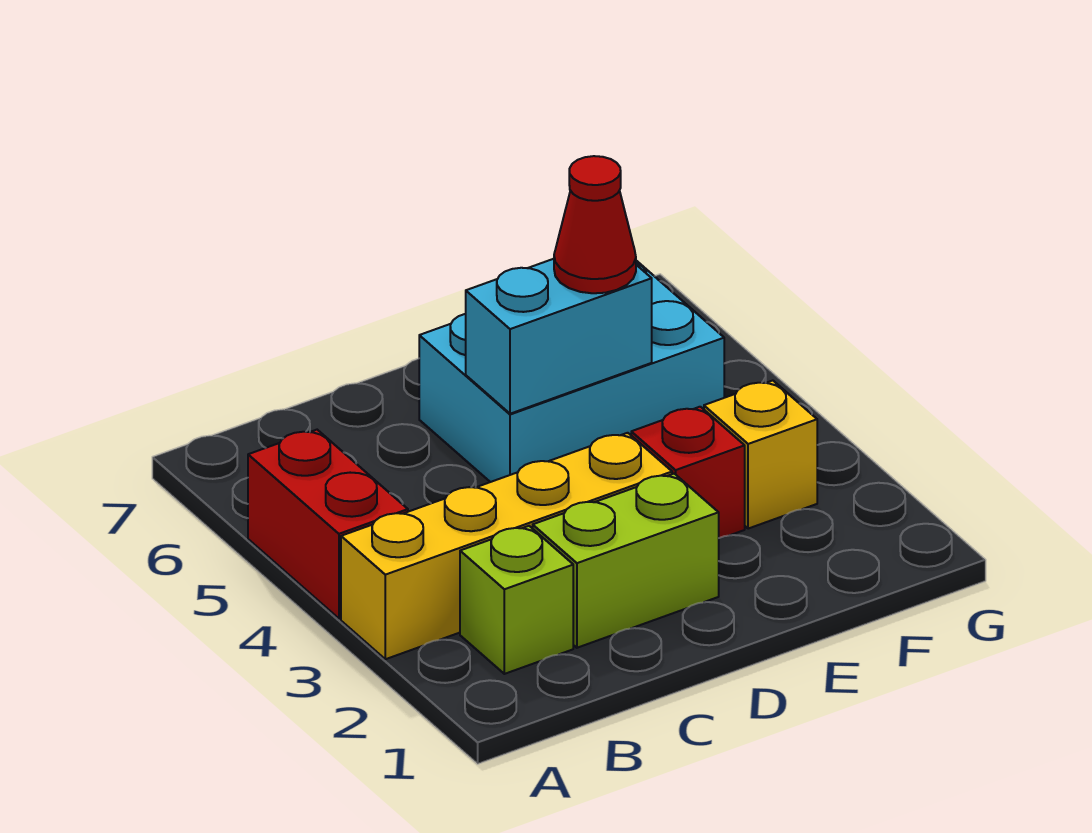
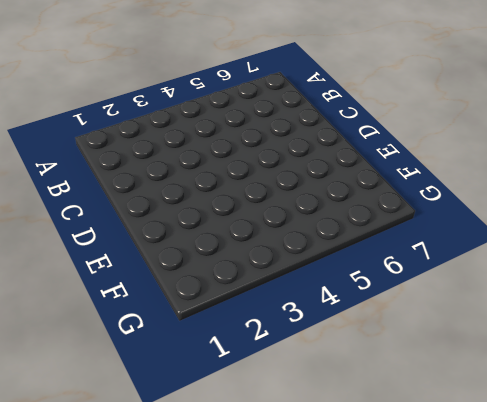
none -> yellow brick A3:D3 level 1
none -> red brick A4:A5 level 1

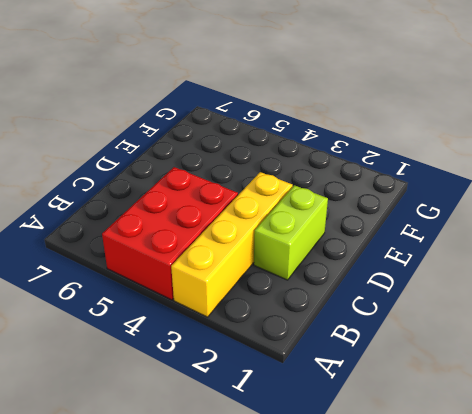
red brick A4:C5 level 1 -> red brick A4:A5 level 1
none -> lime brick B2 level 1
none -> cyan brick D5:F6 level 1

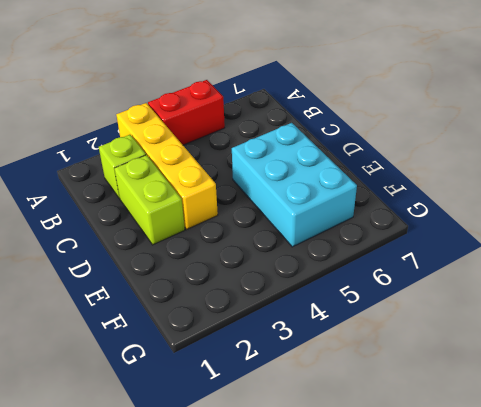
none -> red brick E3 level 1
none -> yellow brick F3 level 1

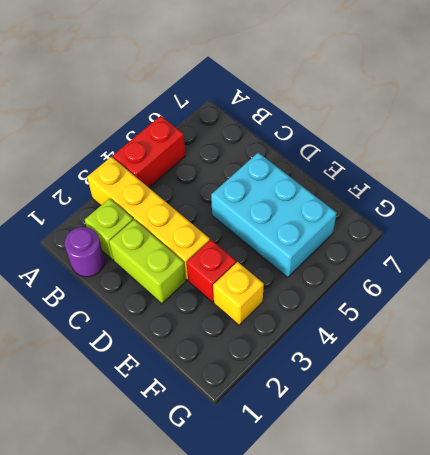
purple round brick B1 level 1 -> none
none -> cyan brick D5:E5 level 2
none -> red cone E5 level 3

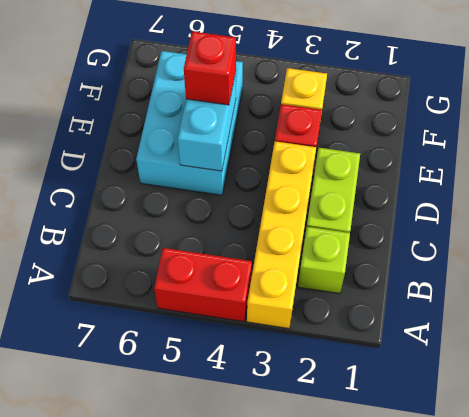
red brick E5 level 3 -> red cone E5 level 3

